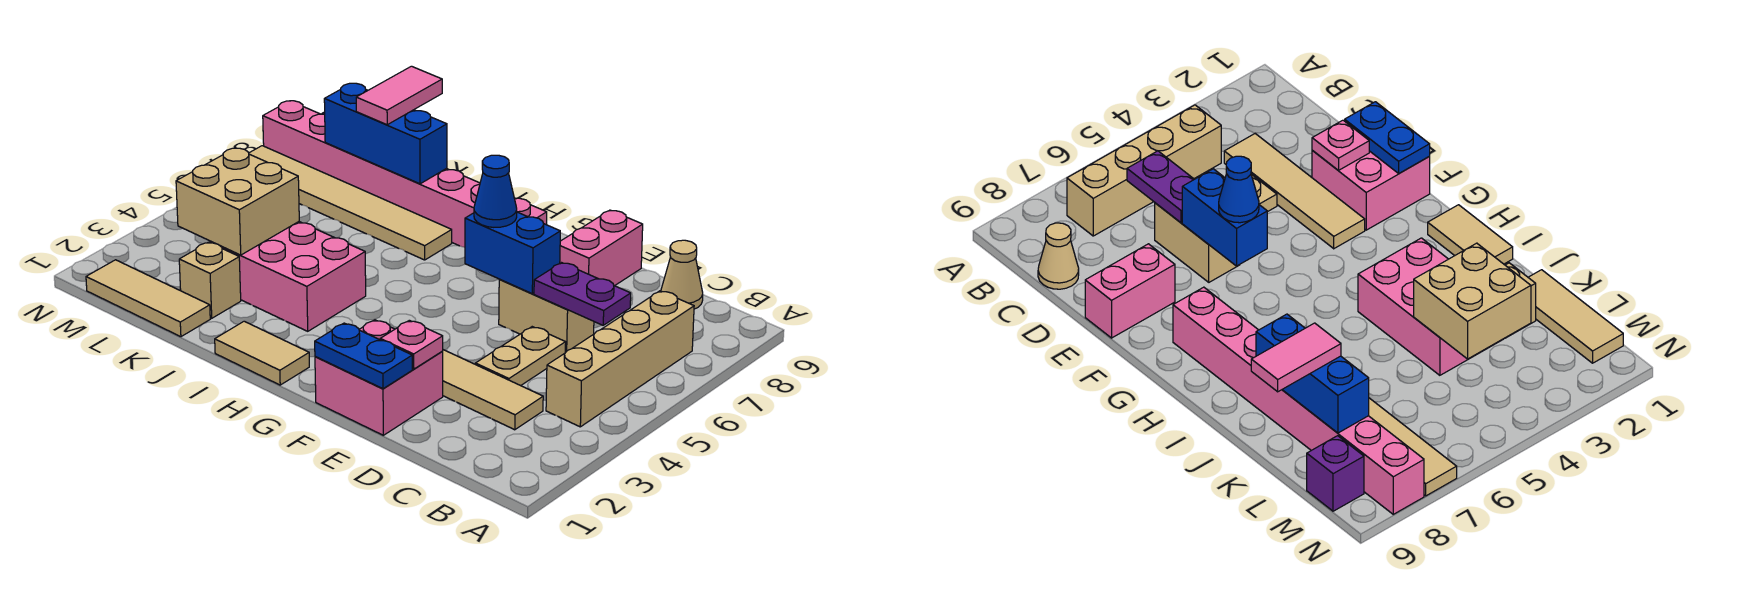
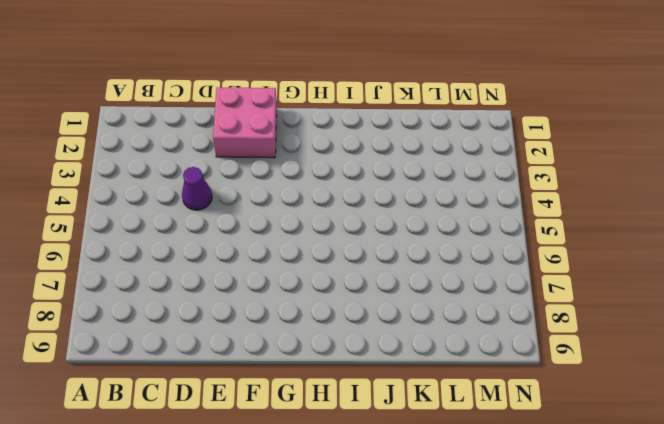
purple cone D4 level 1 -> tan plate D4:D5 level 1
none -> tan brick B4:B7 level 1
none -> tan tile C3:F3 level 1
none -> tan cone C9 level 1

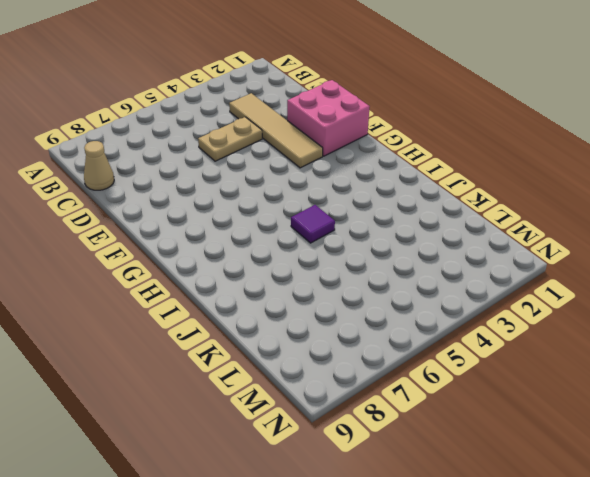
purple tile I5 level 1 -> none
none -> tan brick B4:B7 level 1
none -> tan brick D6:E6 level 1
none -> pink brick E8:E9 level 1

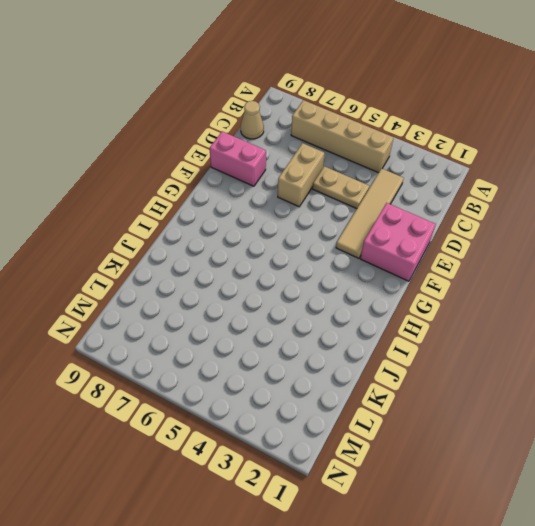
none -> pink brick G8:N8 level 1
none -> tan tile H1:I1 level 1
none -> pink brick I3:K4 level 1

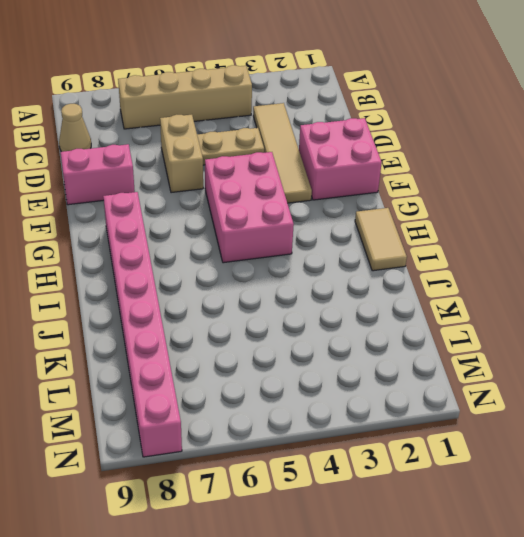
pink brick F4:H5 level 1 -> pink brick I3:K4 level 1
none -> tan tile I7:N7 level 1
none -> tan tile K1:M1 level 1
none -> tan brick K2 level 1

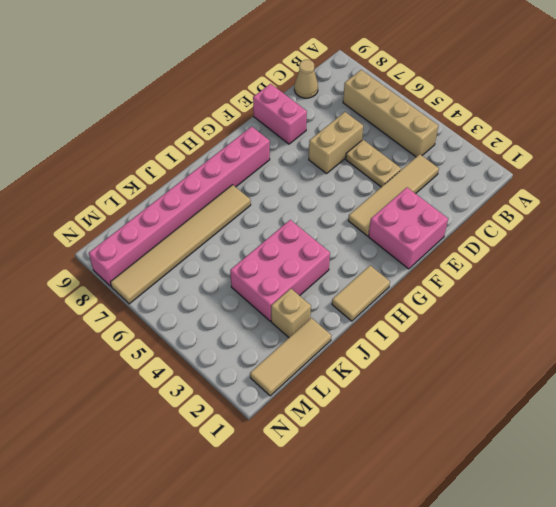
none -> purple brick M9 level 1
none -> purple plate C6:D6 level 2
none -> blue plate E1:F1 level 2

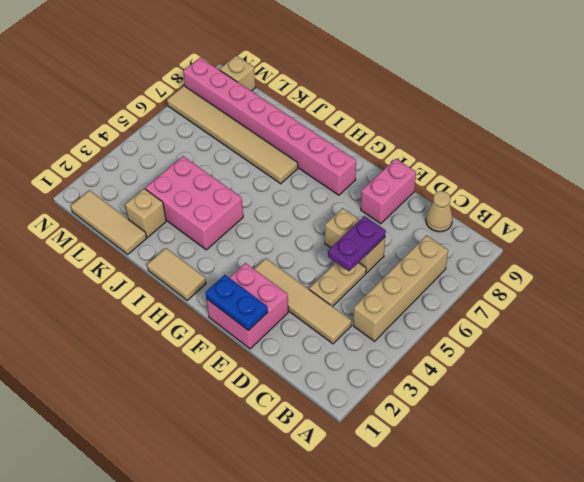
purple plate D5:D6 level 2 -> purple plate C6:D6 level 2
tan brick M9 level 1 -> purple brick M9 level 1
none -> pink plate E2 level 2
none -> blue brick E6:F6 level 2
none -> blue brick J8:L8 level 2

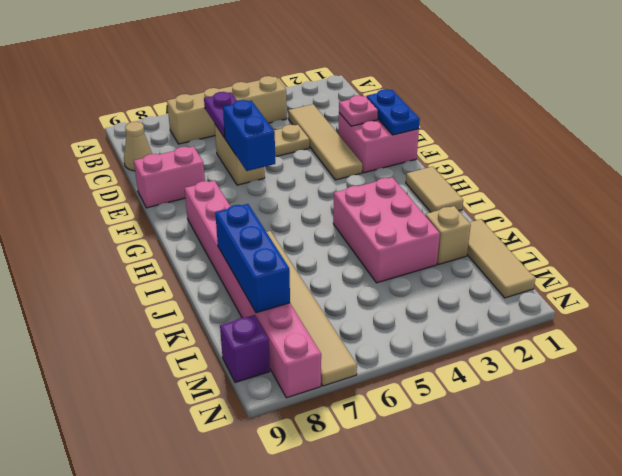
none -> tan brick K3:L4 level 2
none -> blue cone F6 level 3
none -> pink tile K8:K9 level 3

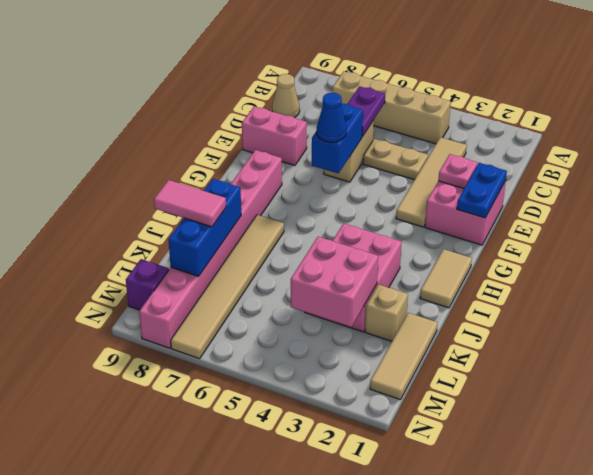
pink brick K3:L4 level 2 -> tan brick K3:L4 level 2

